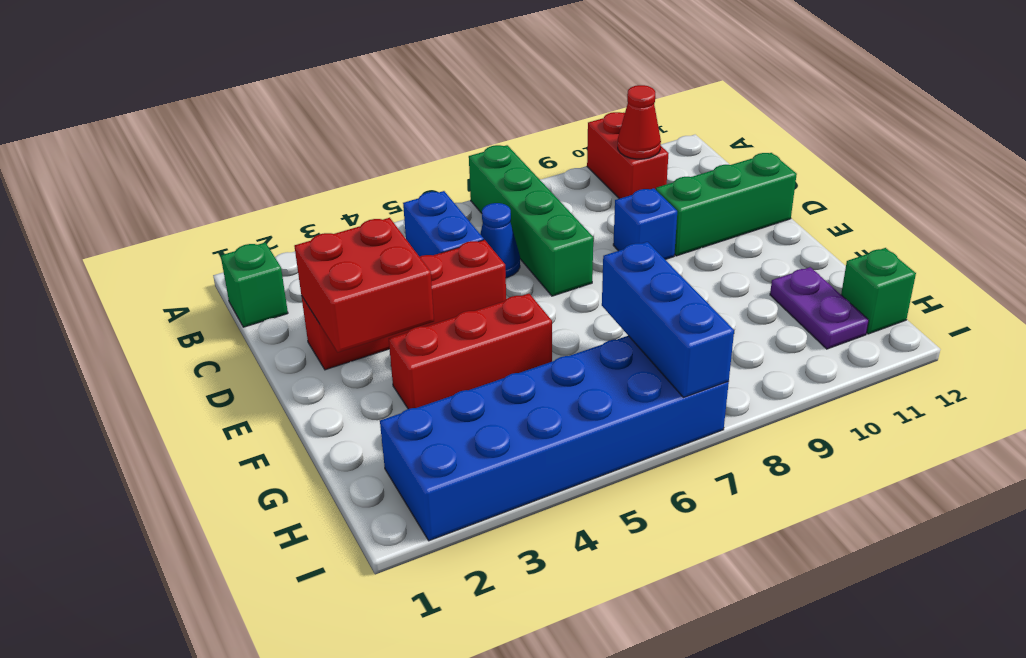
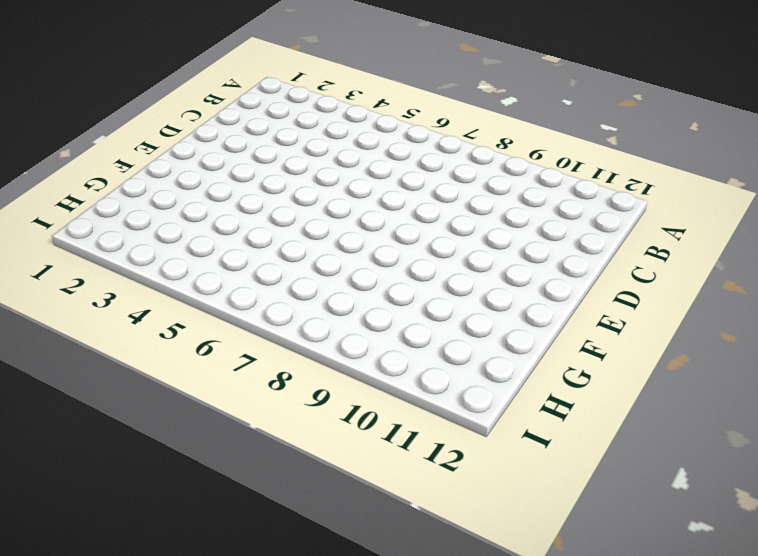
none -> green brick A7:D7 level 1
none -> red brick A10:B10 level 1
none -> green brick B1 level 1

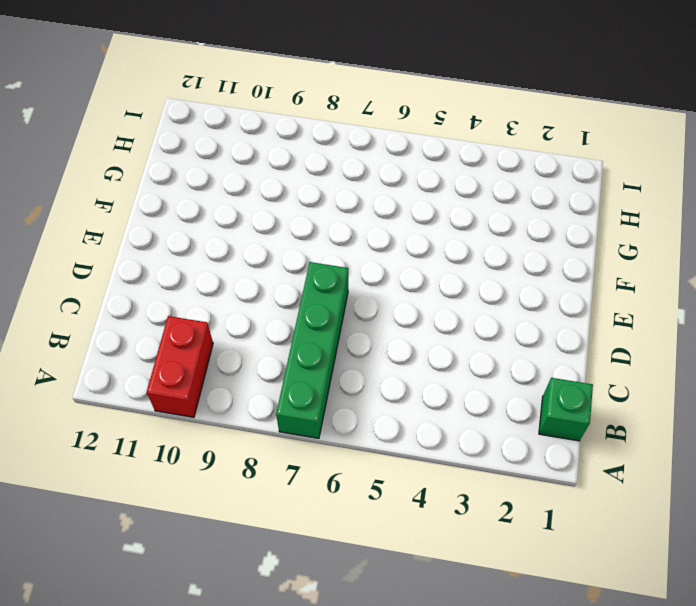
none -> blue brick B5:C5 level 1
none -> blue cone C6 level 1
none -> red brick D2:D5 level 1

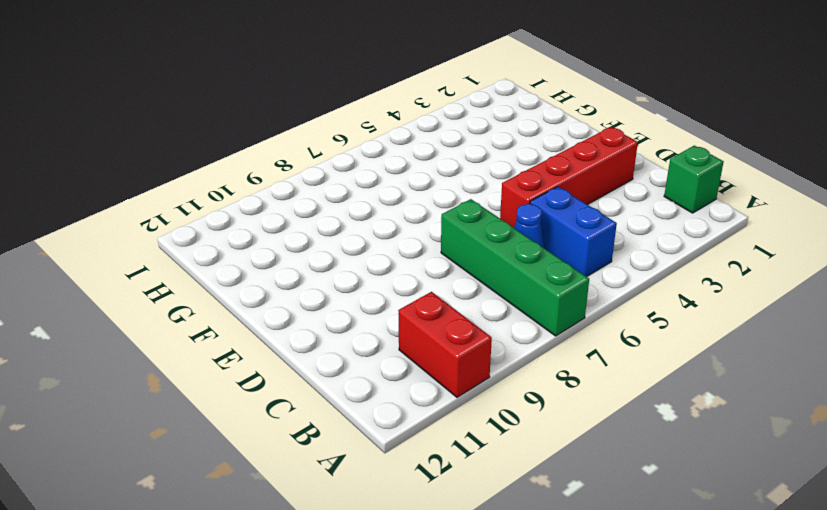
none -> blue brick D9 level 1
none -> green brick D10:D12 level 1
none -> red brick F3:F5 level 1

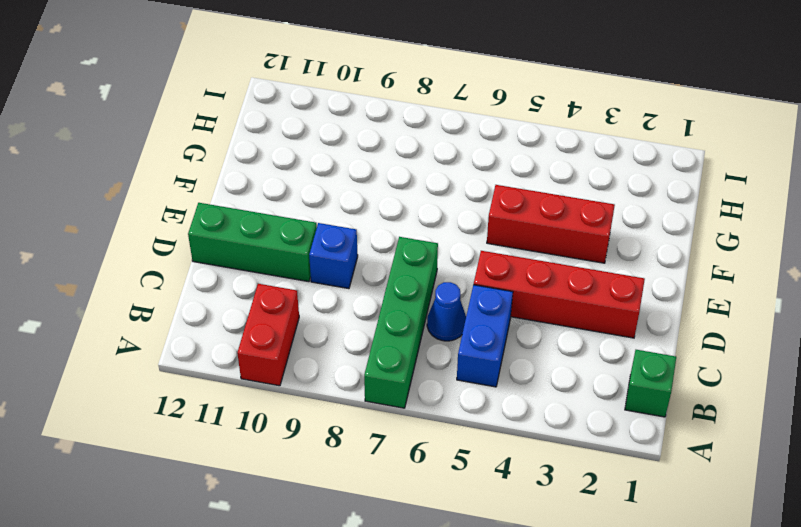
none -> purple plate G11:H11 level 1
none -> blue brick H2:I7 level 1
none -> green brick H12 level 1

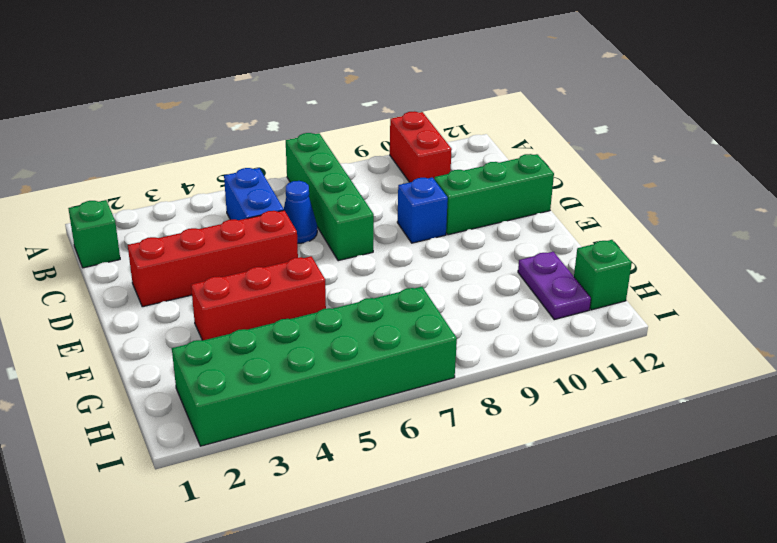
green brick H2:I7 level 1 -> blue brick H2:I7 level 1
none -> red cone B10 level 2
none -> red brick D2:E3 level 2
none -> blue brick G7:I7 level 2

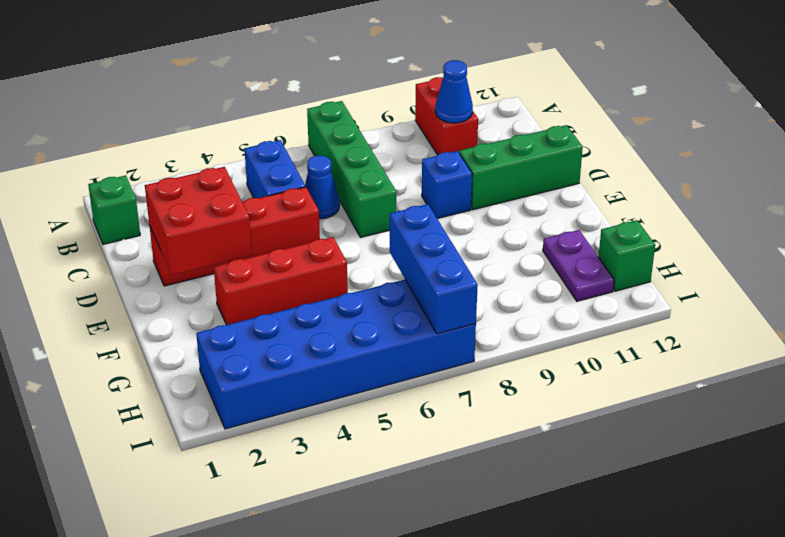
blue cone B10 level 2 -> red cone B10 level 2

